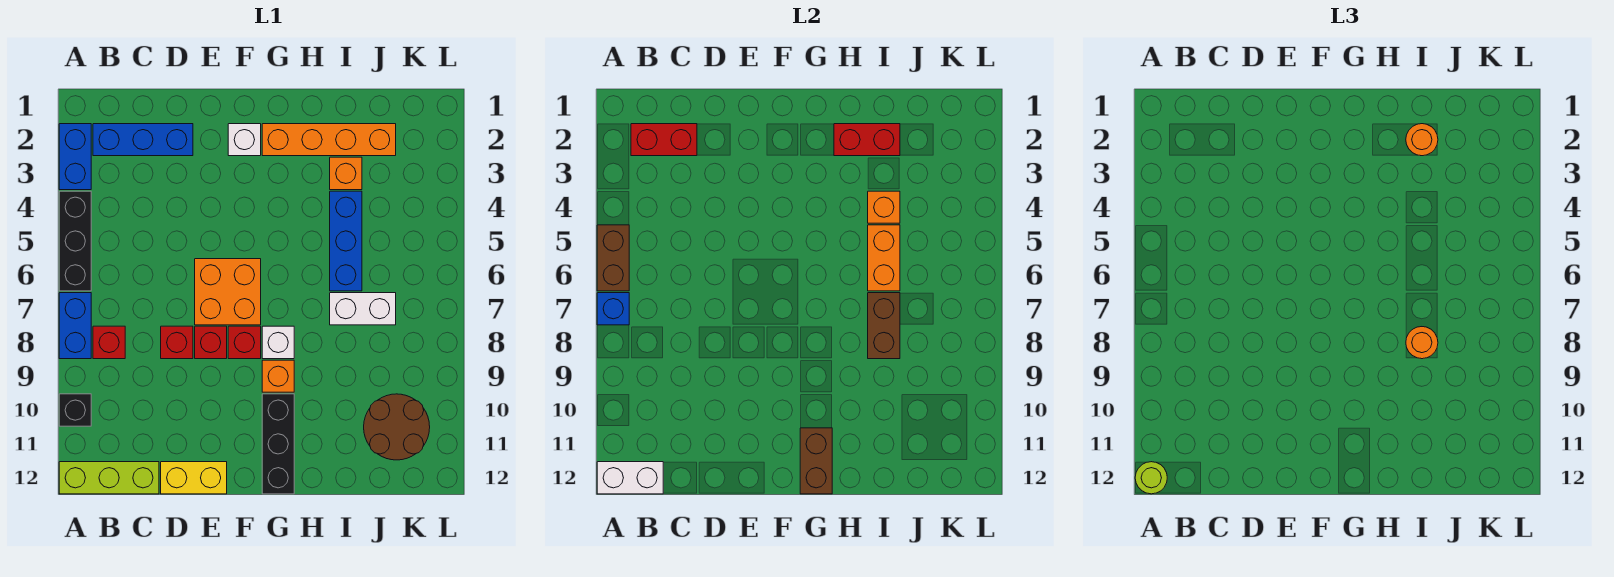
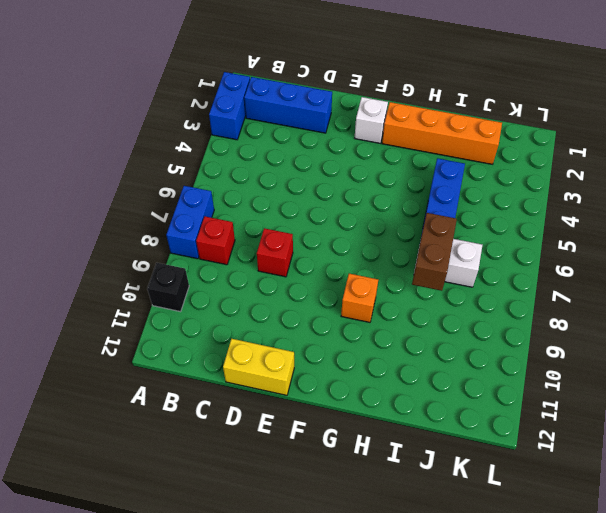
none -> black brick A4:A6 level 1
none -> lime brick A12:C12 level 1
none -> orange brick E6:F7 level 1
none -> red brick E8 level 1

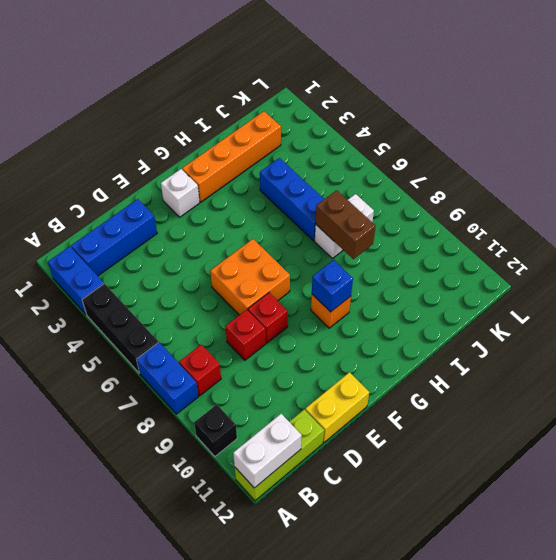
blue brick G9 level 2 -> blue brick A7 level 2
none -> red brick F8 level 1
none -> white brick G8 level 1
none -> black brick G10:G12 level 1
none -> orange brick I3 level 1

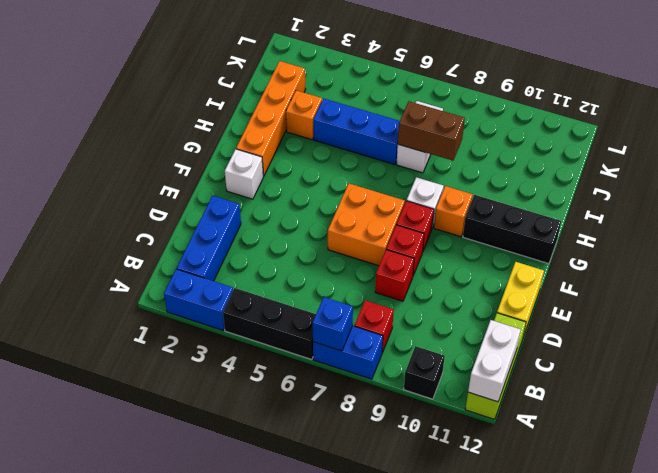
none -> brown round brick J10:K11 level 1
none -> brown brick A5:A6 level 2
none -> red brick B2:C2 level 2
none -> brown brick G11:G12 level 2

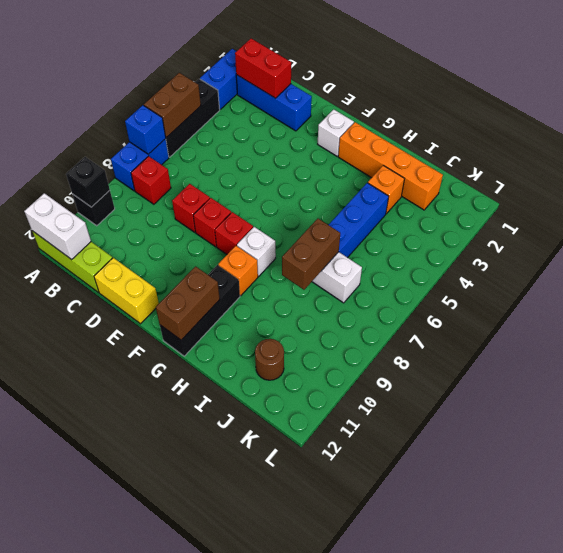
black brick A10 level 2 -> none
brown round brick J11 level 1 -> brown round brick J10:K11 level 1
none -> orange brick E6:F7 level 1
none -> red brick H2:I2 level 2
none -> orange brick I4 level 2
none -> orange brick I5:I6 level 2

